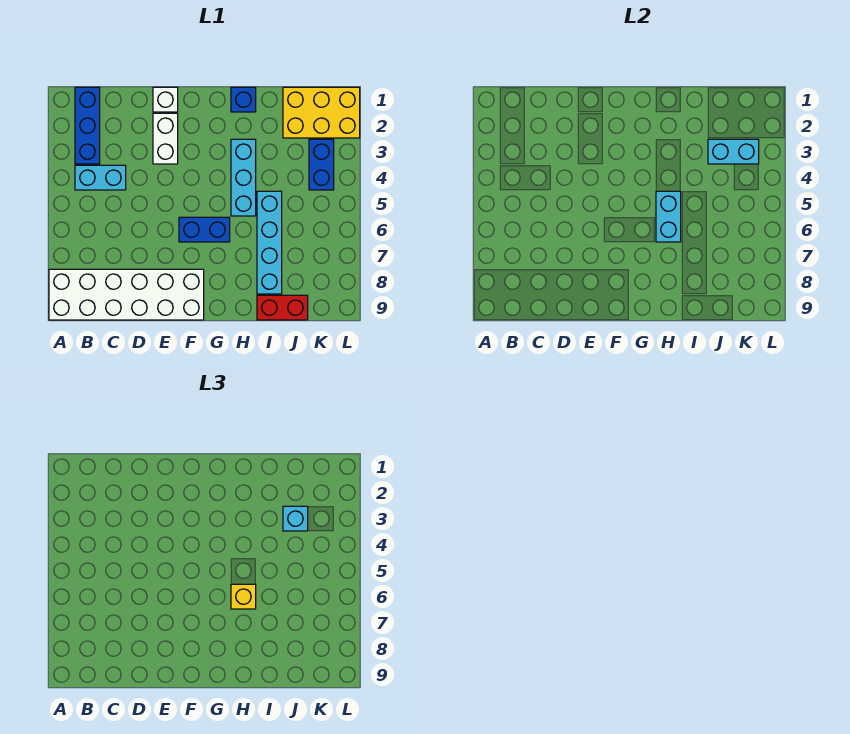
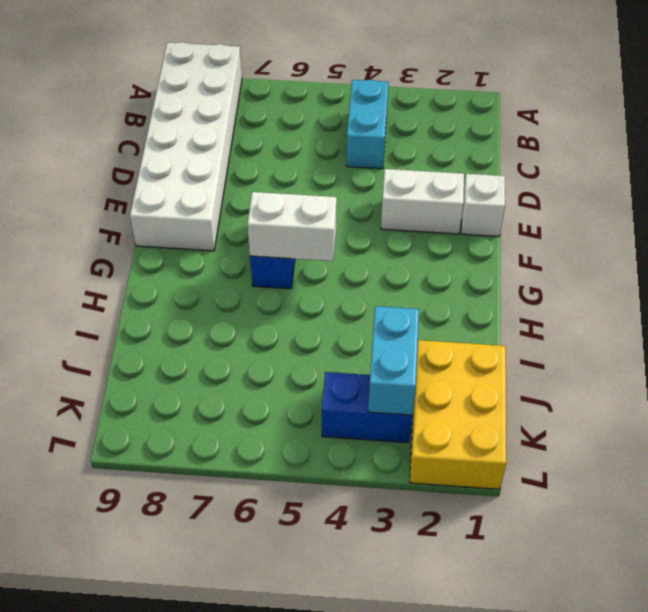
white brick G5:G6 level 2 -> none
none -> blue brick B1:B3 level 1
none -> blue brick H1 level 1
none -> cyan brick H3:H5 level 1

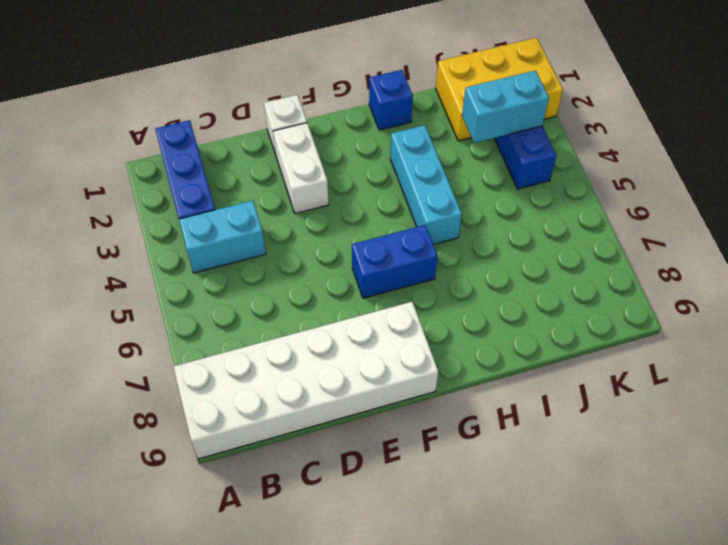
none -> cyan brick I5:I8 level 1
none -> red brick I9:J9 level 1
none -> cyan brick H5:H6 level 2

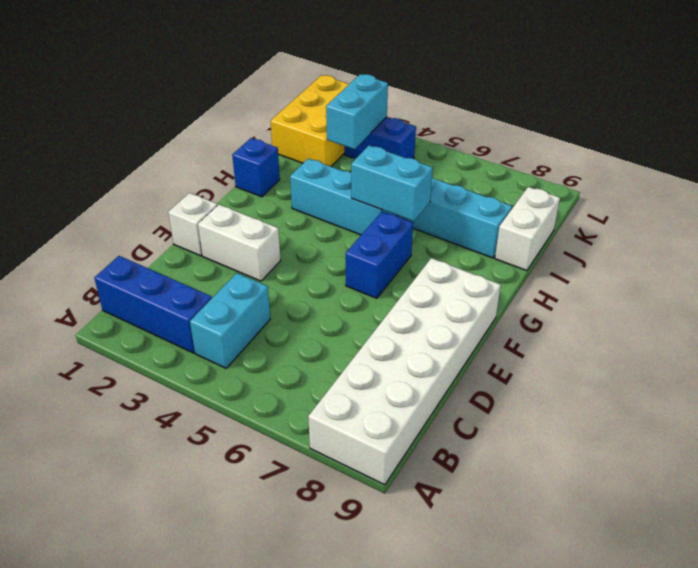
white brick I9:J9 level 1 -> red brick I9:J9 level 1
none -> yellow brick H6 level 3
none -> cyan brick J3 level 3

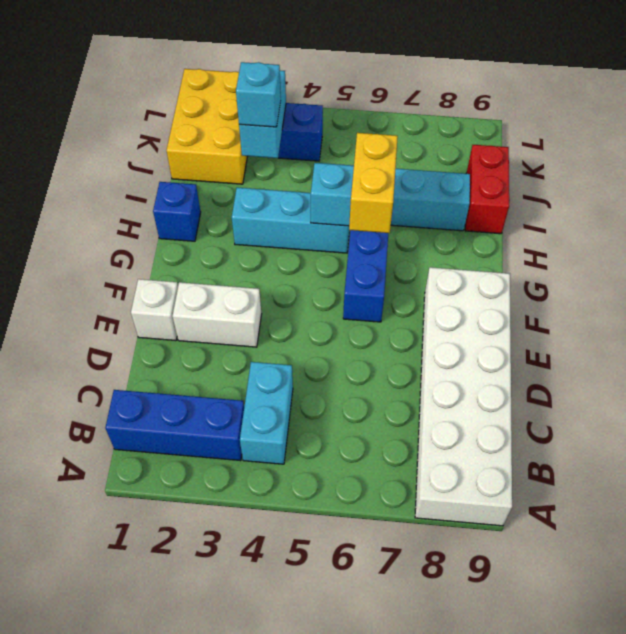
yellow brick G6:H6 level 3 -> yellow brick H6 level 3

